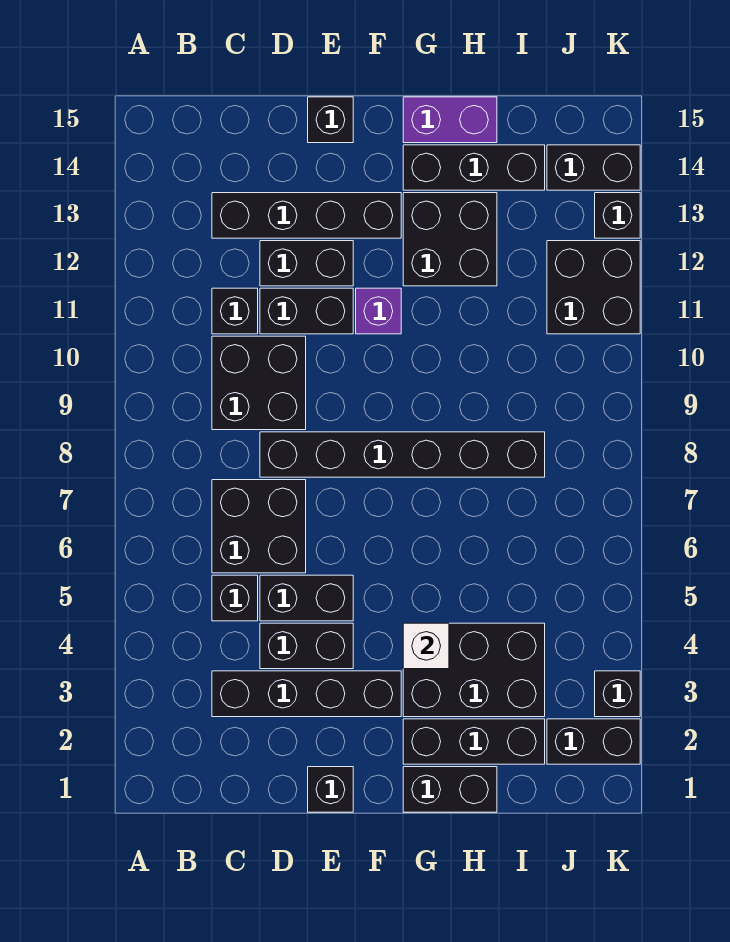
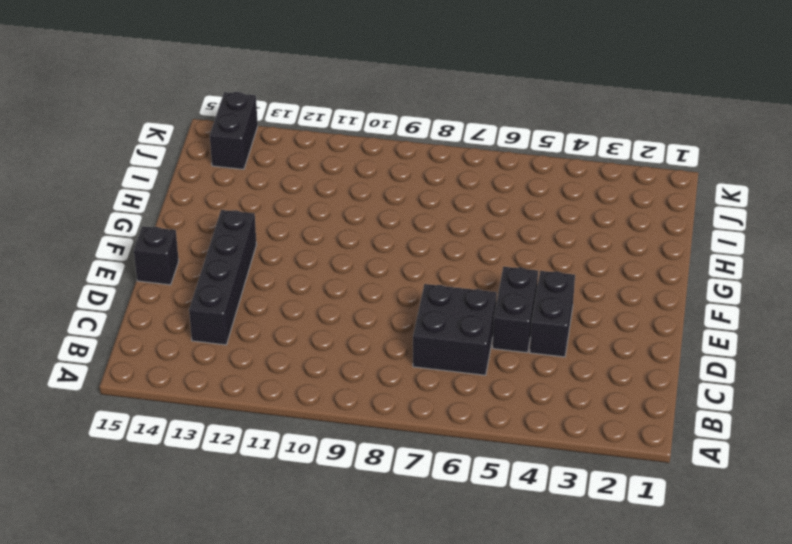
none -> black brick C3:F3 level 1
none -> black brick C5 level 1
none -> black brick C9:D10 level 1

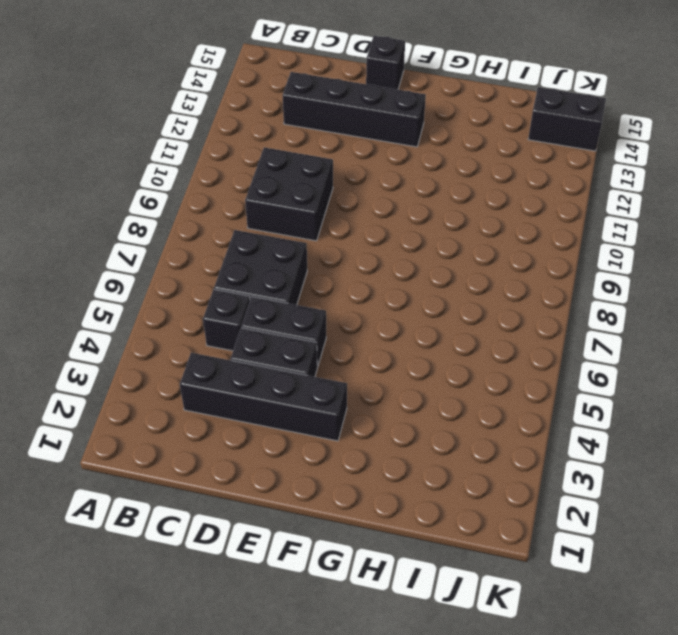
none -> black brick C11 level 1
none -> black brick D8:I8 level 1
none -> black brick D11:E11 level 1

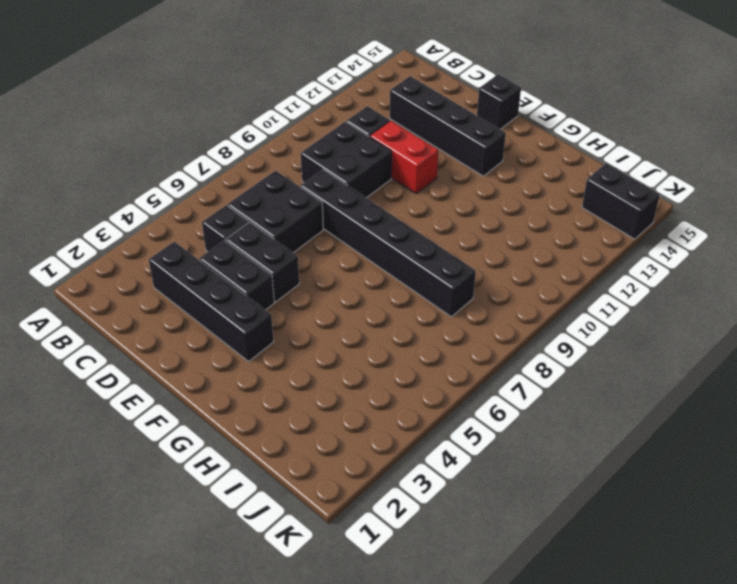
red brick D11:E11 level 1 -> black brick D11:E11 level 1
none -> black brick D12:E12 level 1
none -> black brick E1 level 1
none -> purple brick F11 level 1

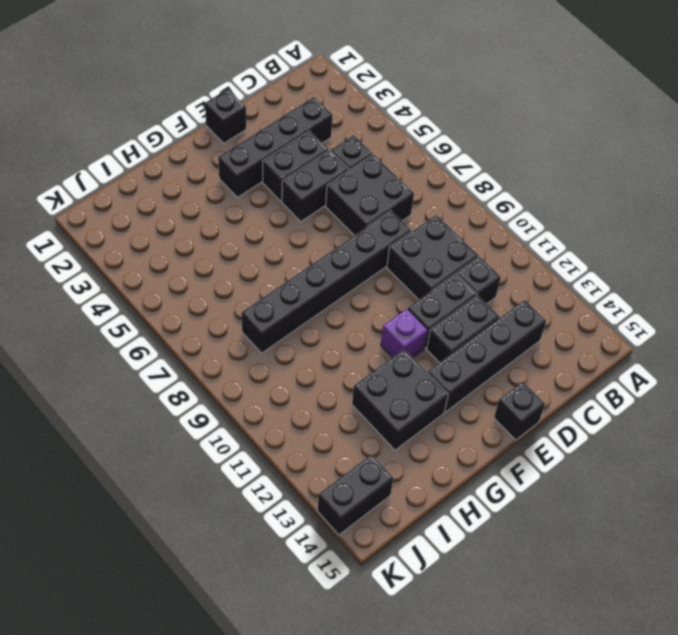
none -> black brick G1:H1 level 1
none -> black brick G2:I2 level 1
none -> black brick G3:I4 level 1

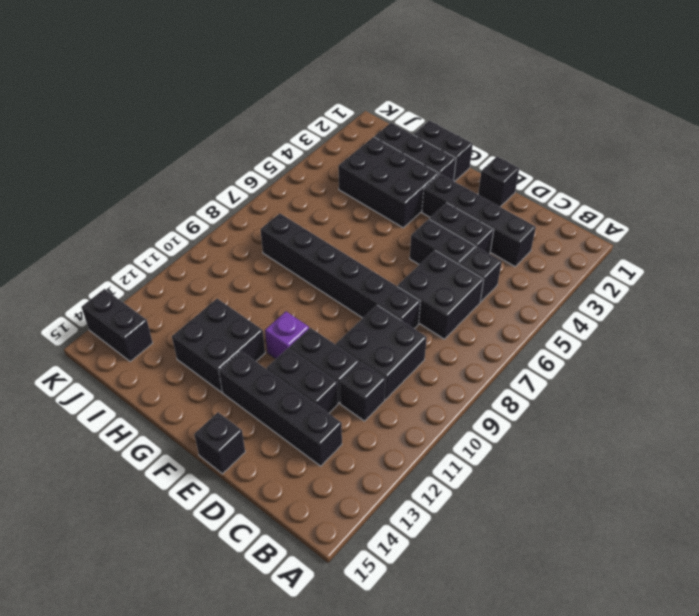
none -> black brick G14:I14 level 1
none -> purple brick G15:H15 level 1
none -> black brick J2:K2 level 1

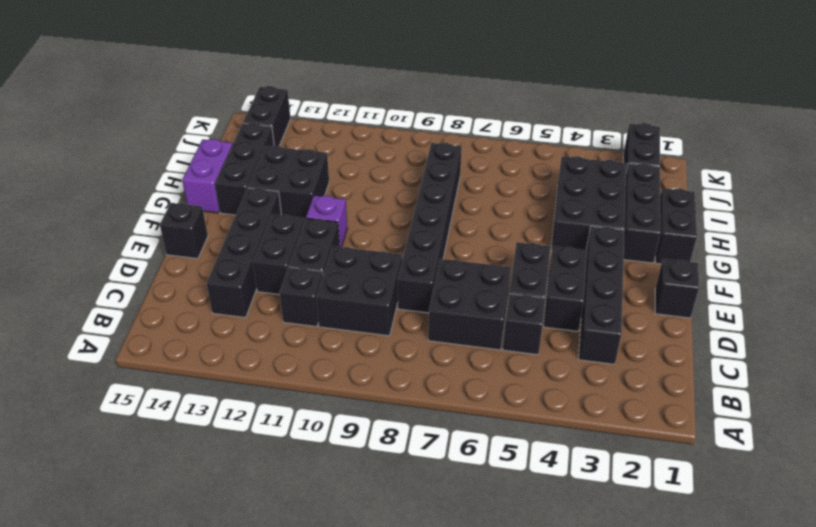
none -> black brick J11:K12 level 1
none -> black brick K3 level 1
none -> black brick K13 level 1

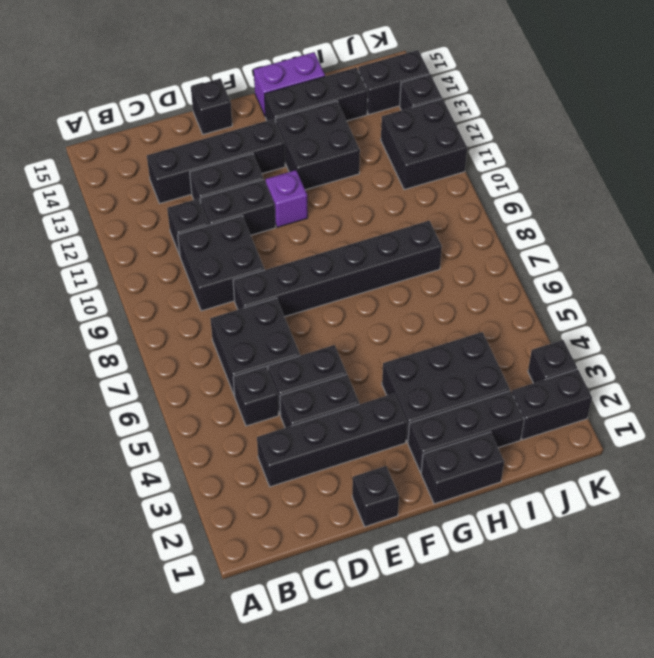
none -> white brick G4 level 2

